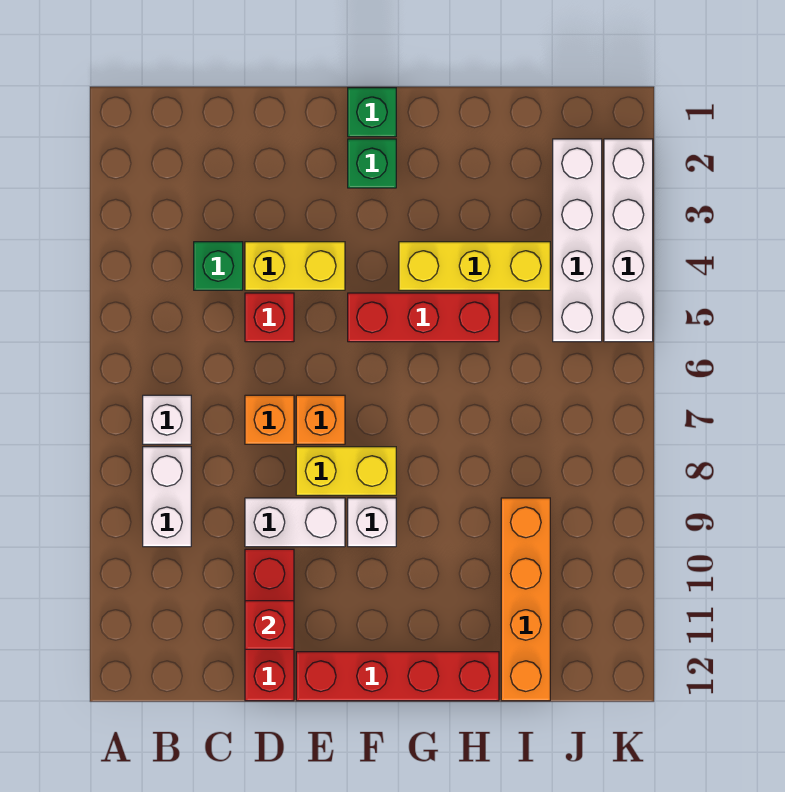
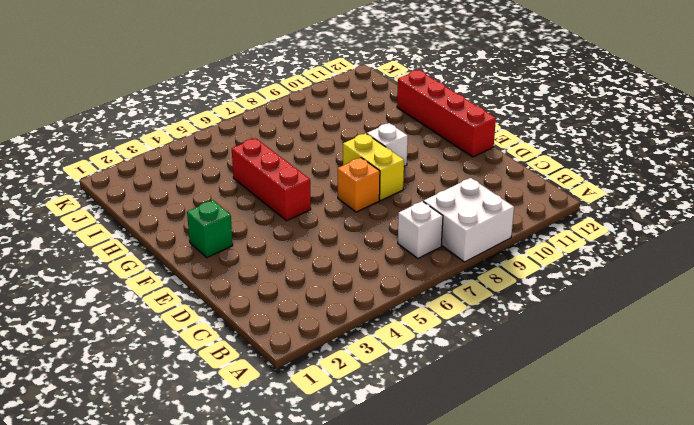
white brick A8:B9 level 1 -> white brick B8:B9 level 1
none -> green brick C4 level 1
none -> yellow brick D4:E4 level 1
none -> red brick D5 level 1

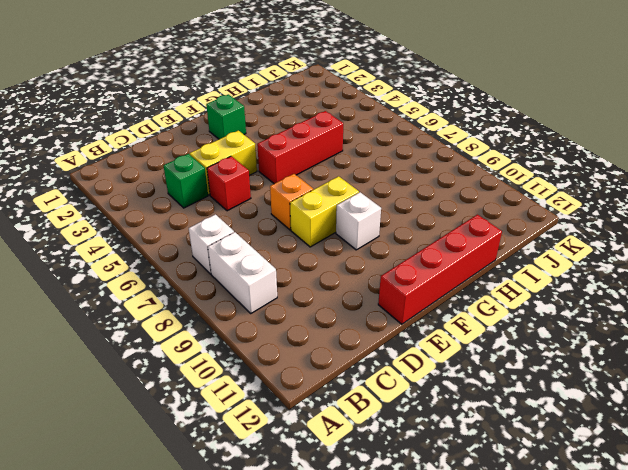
none -> orange brick D7 level 1
none -> white brick D9:E9 level 1
none -> red brick D10:D12 level 1

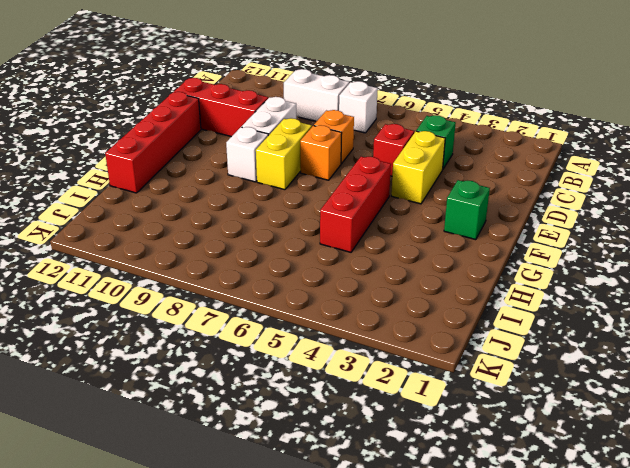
none -> green brick F1 level 1
none -> yellow brick G4:I4 level 1
none -> orange brick I9:I12 level 1

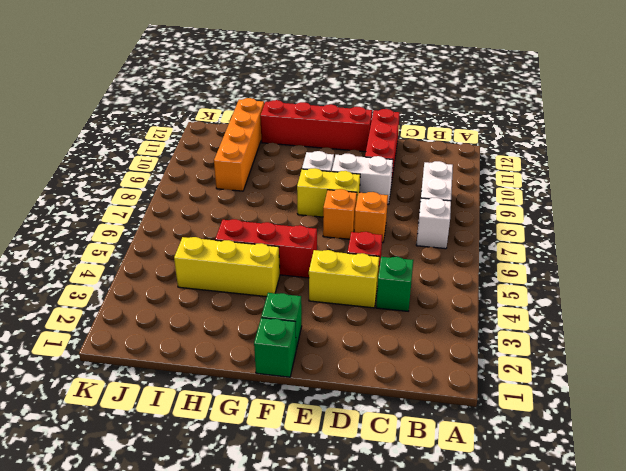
none -> white brick J2:J5 level 1
none -> white brick K2:K5 level 1
none -> red brick D11 level 2

